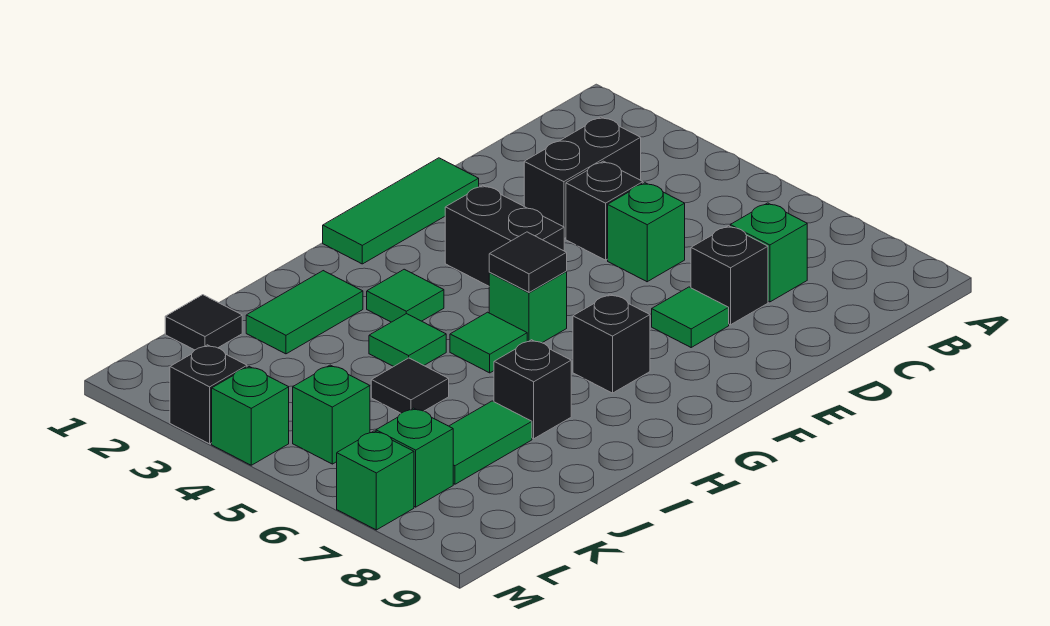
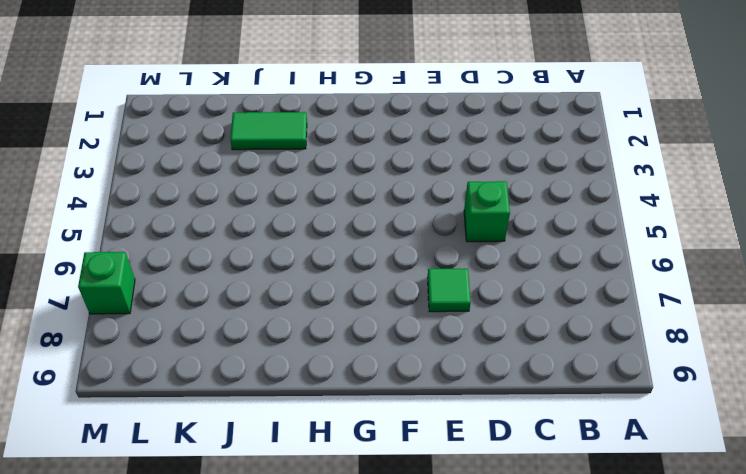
none -> black brick C3:D3 level 1
none -> green brick C7 level 1
none -> black brick D4 level 1

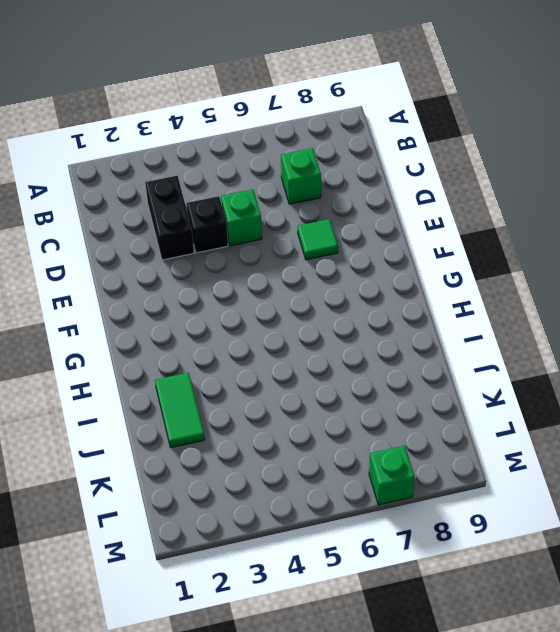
none -> black brick D7 level 1
none -> green tile E1:G1 level 1
none -> black brick F3:F4 level 1

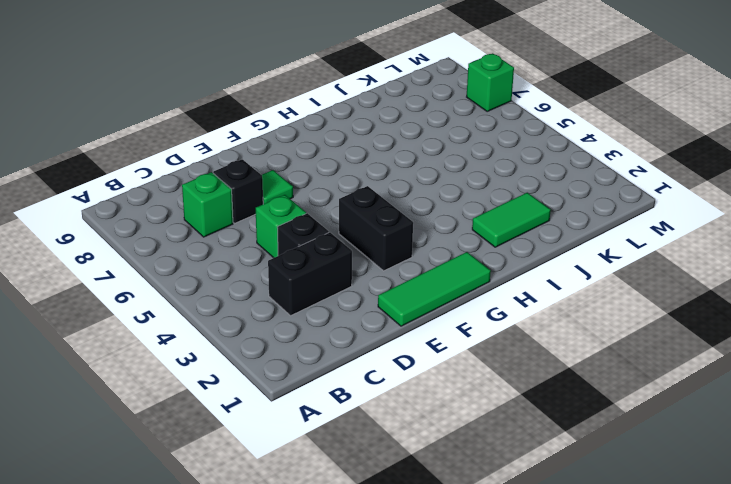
none -> green brick G5 level 1
none -> black brick G7 level 1
none -> green tile H3 level 1

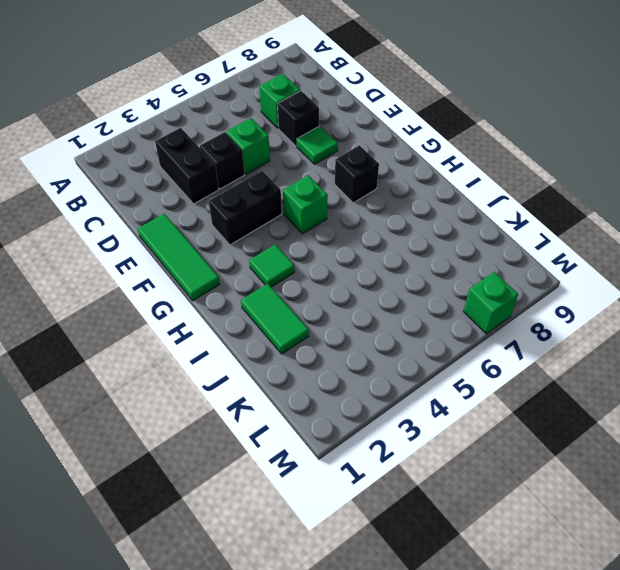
none -> green tile H5 level 1
none -> green tile I4 level 1
none -> black brick I7 level 1

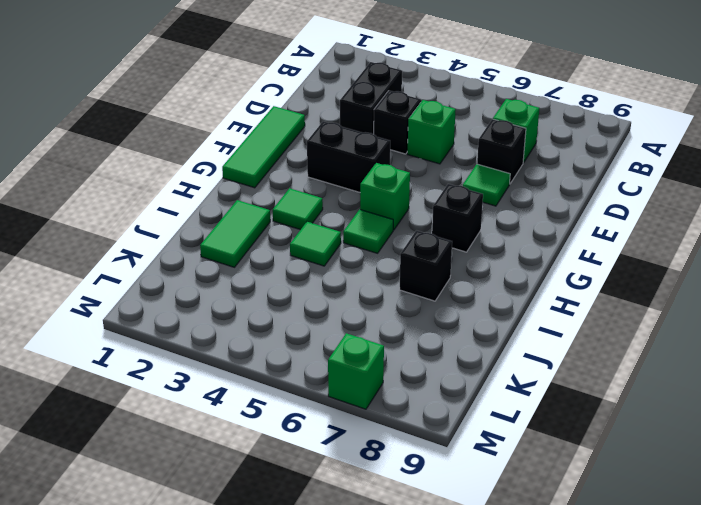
none -> black tile J5 level 1
none -> green tile J7:K7 level 1
none -> black tile K1 level 1

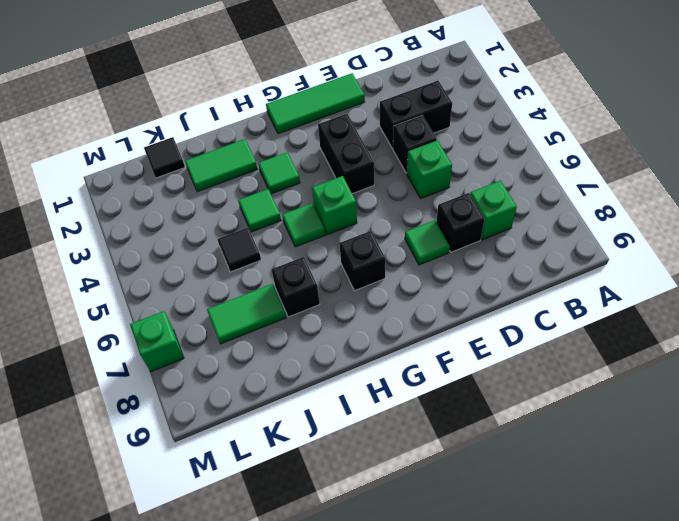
none -> green brick L5 level 1
none -> green brick L7 level 1
none -> black brick M3 level 1

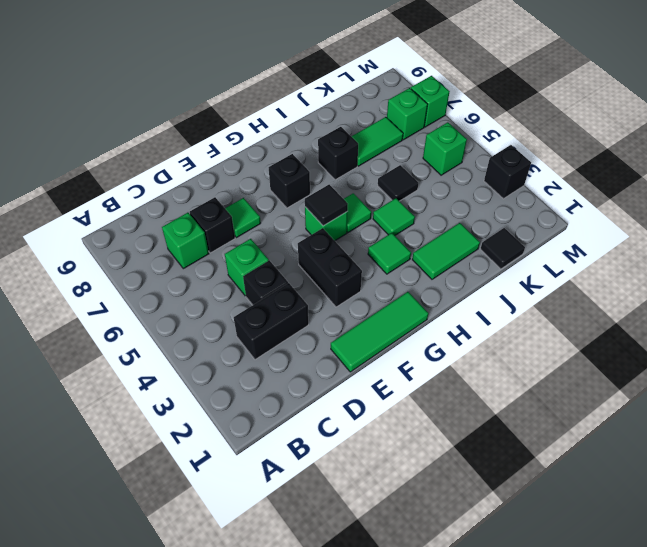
none -> green brick M4 level 1

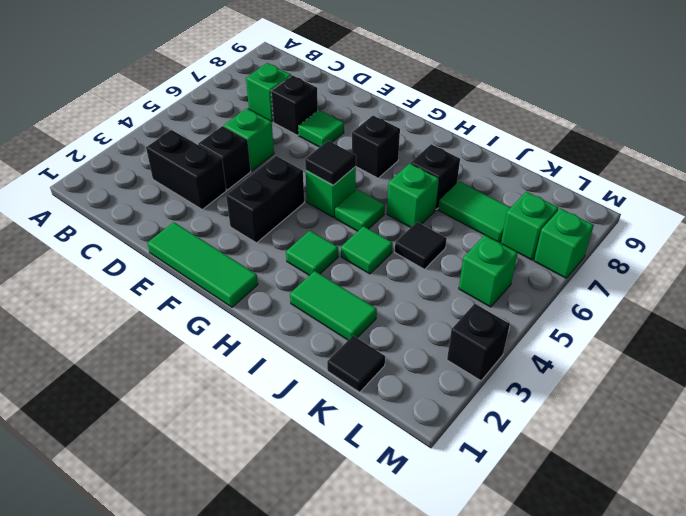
green brick I6 level 1 -> green brick M4 level 1

